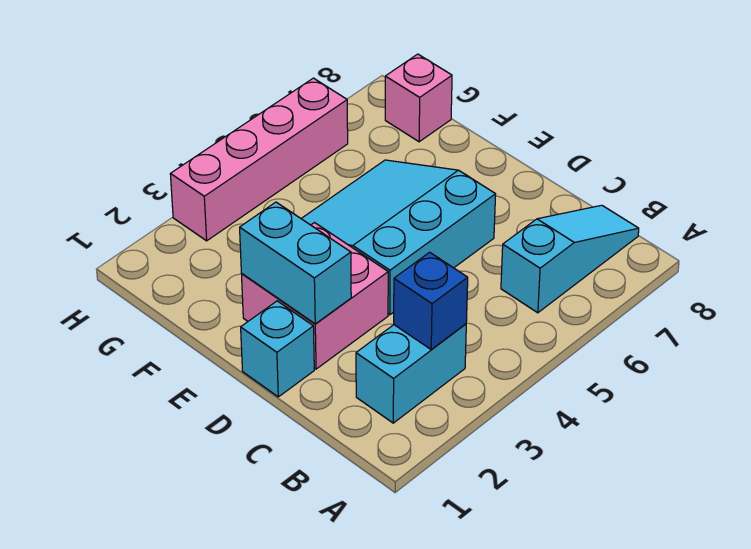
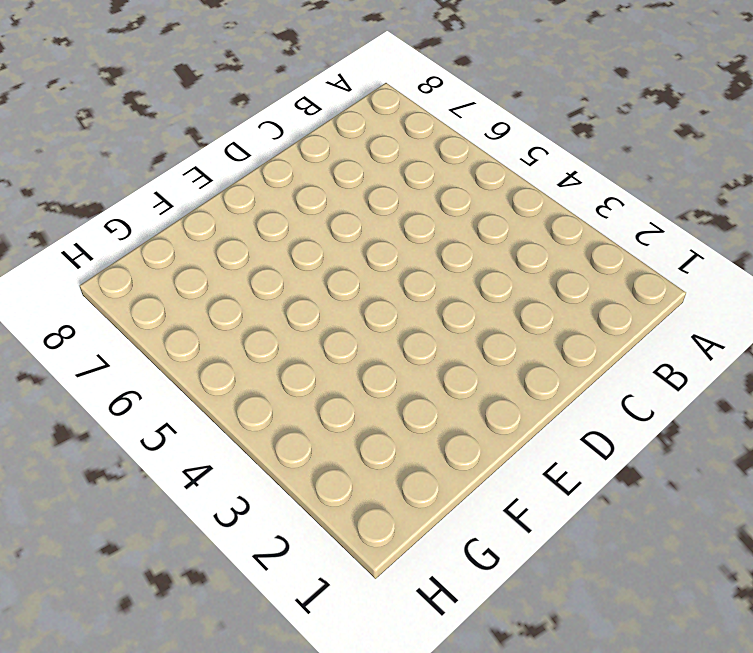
none -> cyan brick B2:B3 level 1
none -> cyan slope B6:B8 level 1 top 6

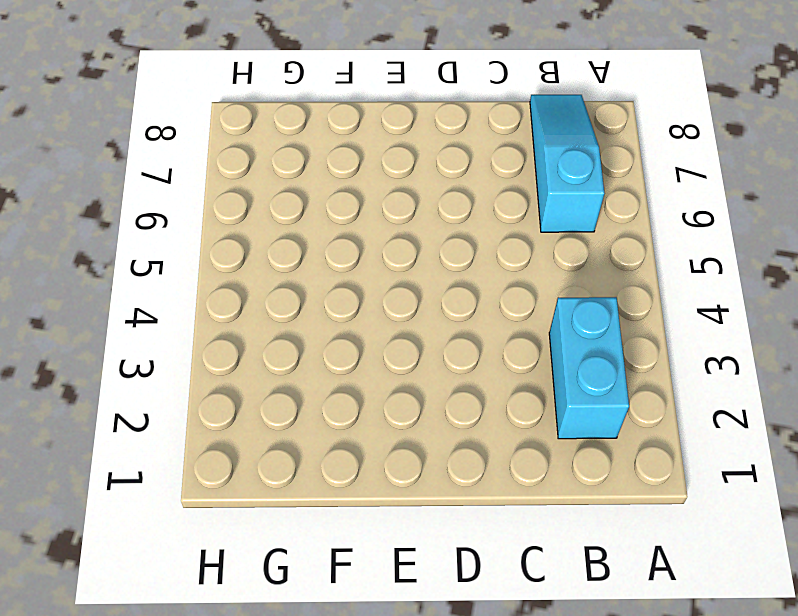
none -> cyan brick D1 level 1
none -> pink brick D2:E3 level 1

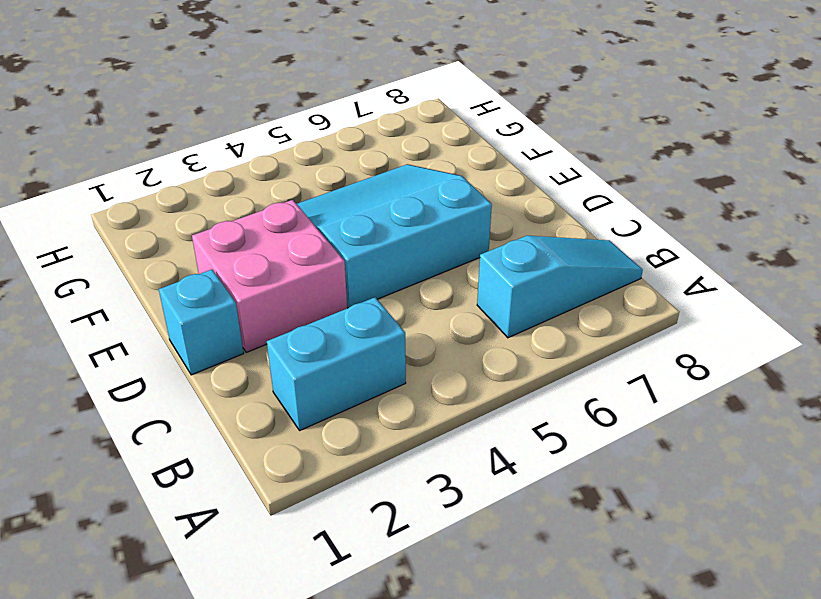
none -> pink brick G8 level 1
none -> pink brick H3:H6 level 1

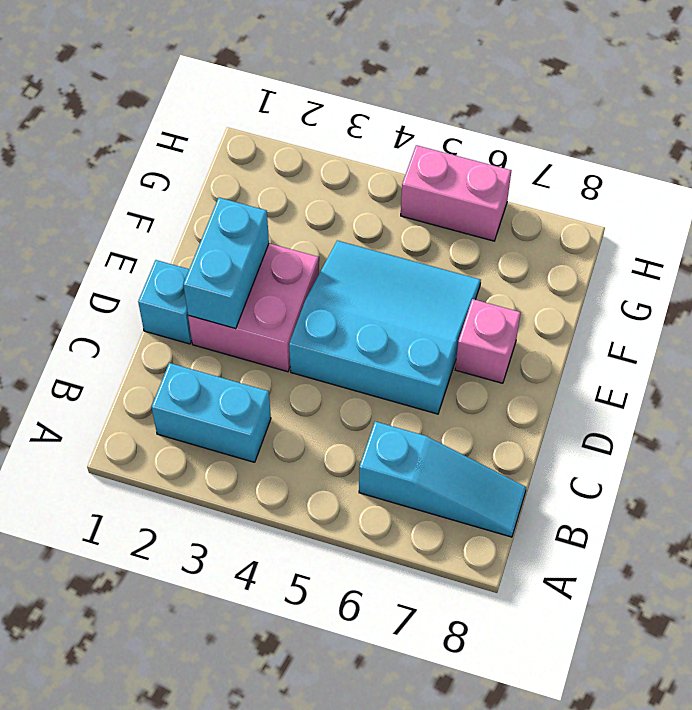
pink brick E7 level 1 -> pink brick G8 level 1
pink brick H5:H6 level 1 -> pink brick H3:H6 level 1
none -> blue brick B3 level 2

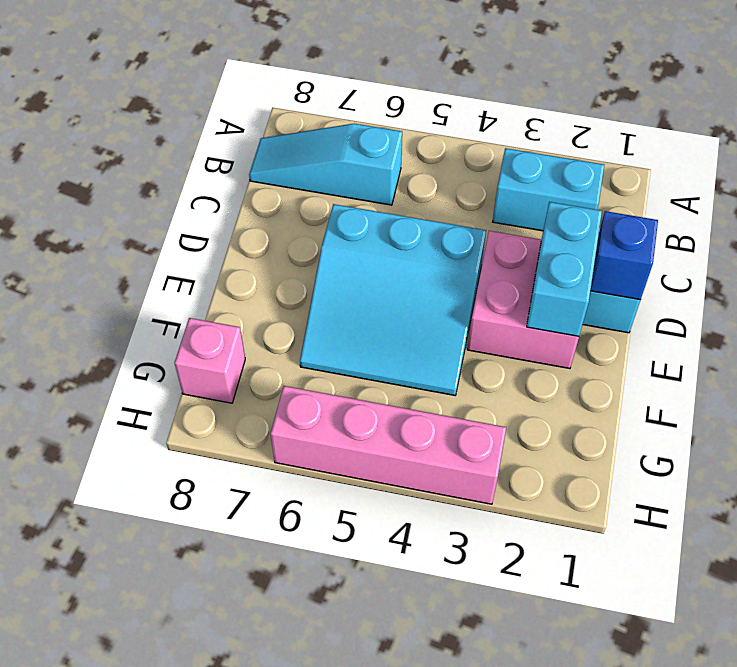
blue brick D1 level 2 -> blue brick B3 level 2

